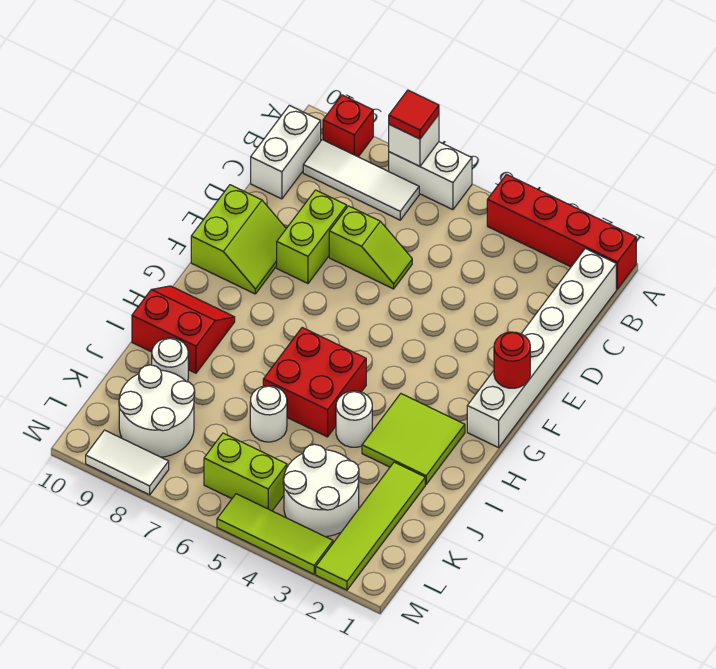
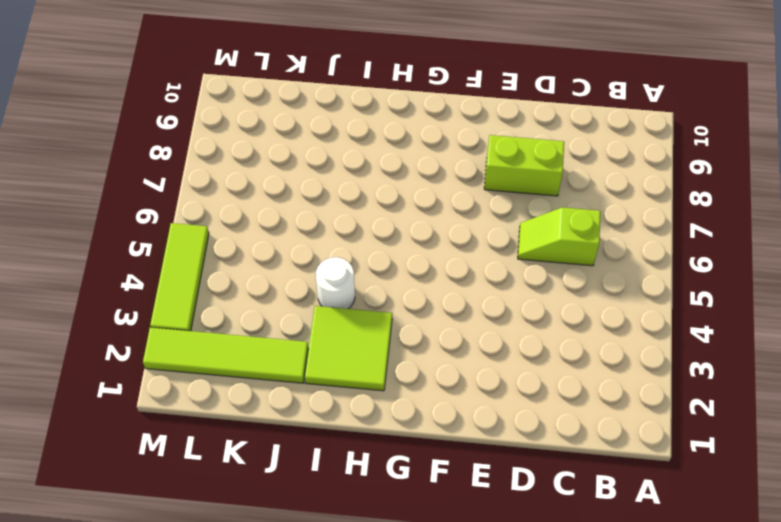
lime slope C6:D6 level 1 top C -> lime slope D6:D7 level 1 top 7
none -> red brick A1:A4 level 1
none -> white brick A6:A7 level 1
none -> red brick A9 level 1

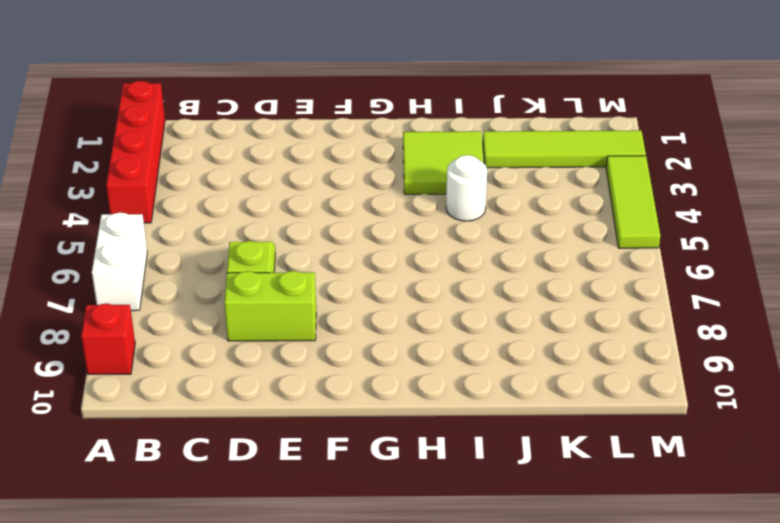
none -> white brick B1:G1 level 1
none -> white tile B7:B9 level 1
none -> white brick B10:C10 level 1

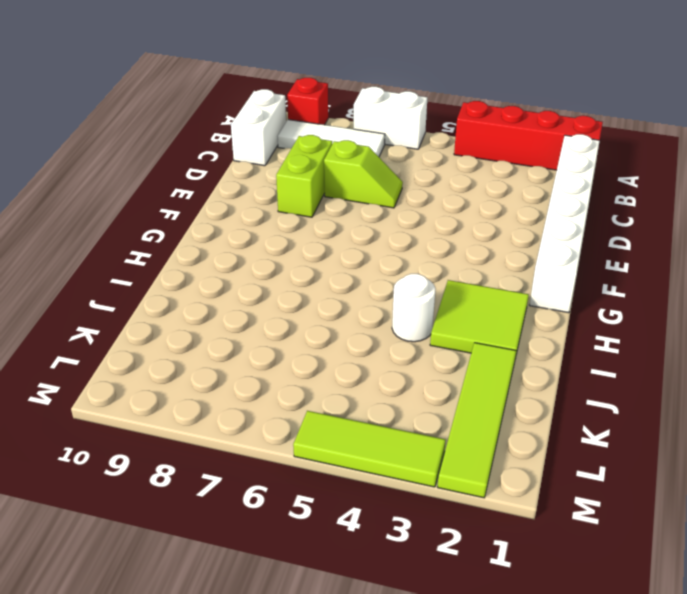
none -> lime slope E9:F10 level 1 top 10
none -> red brick H5:I6 level 1
none -> red slope H9:I10 level 1 top I

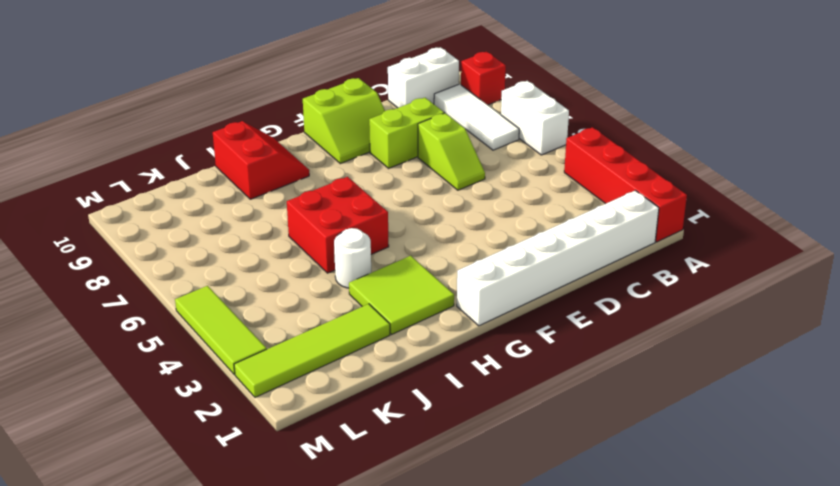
none -> white round brick J6 level 1
none -> white round brick J9 level 1
none -> white round brick K3:L4 level 1

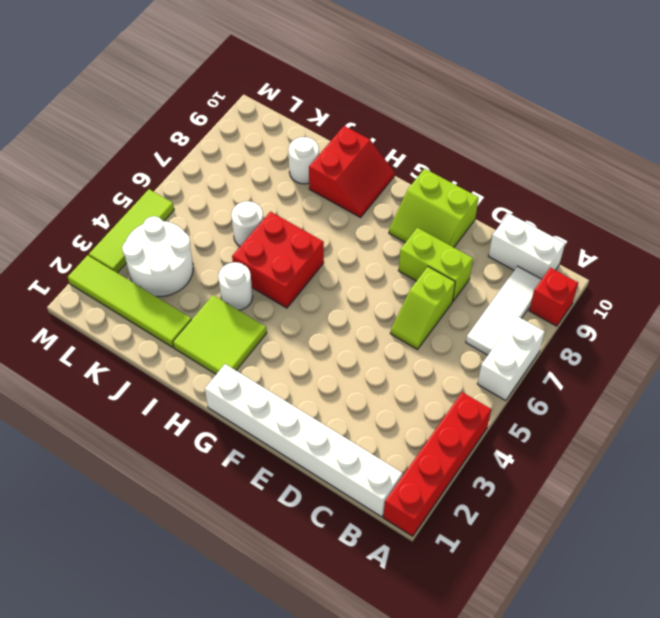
none -> white round brick K8:L9 level 1
none -> lime brick L5:L6 level 1
none -> white tile M8:M9 level 1

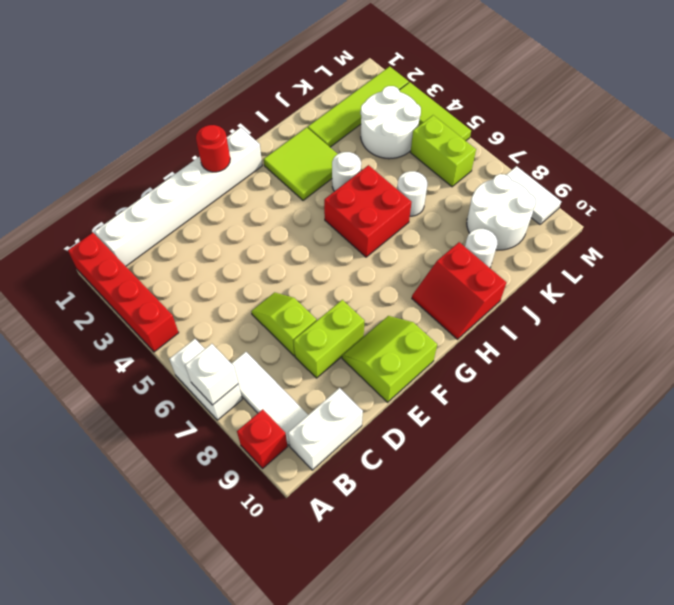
none -> red tile A7 level 3

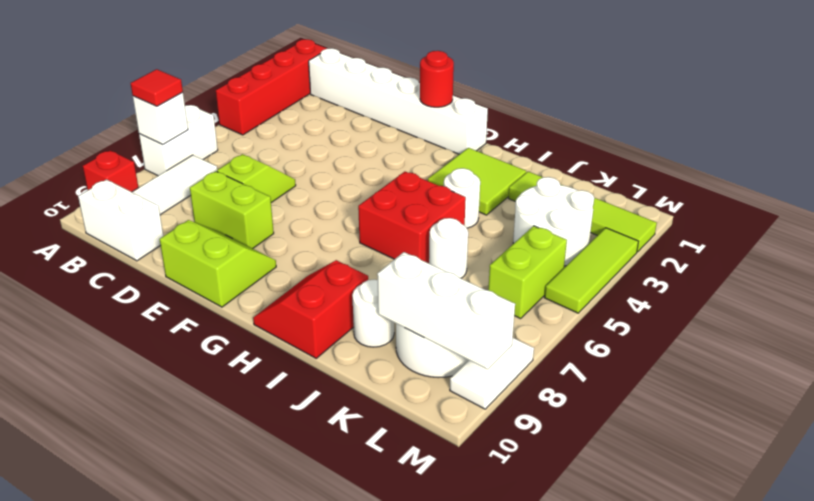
white brick K9:M9 level 2 -> none

